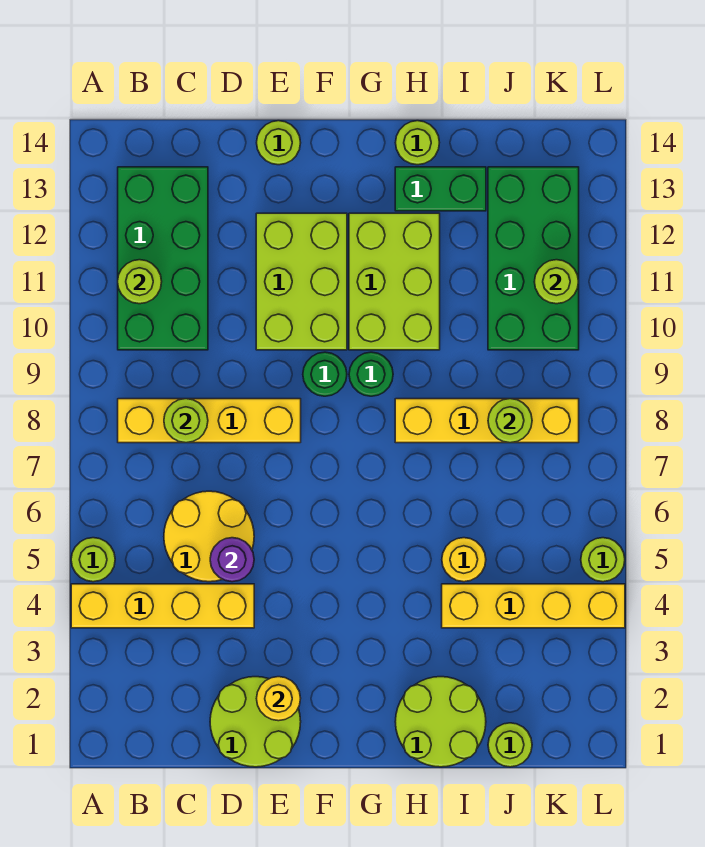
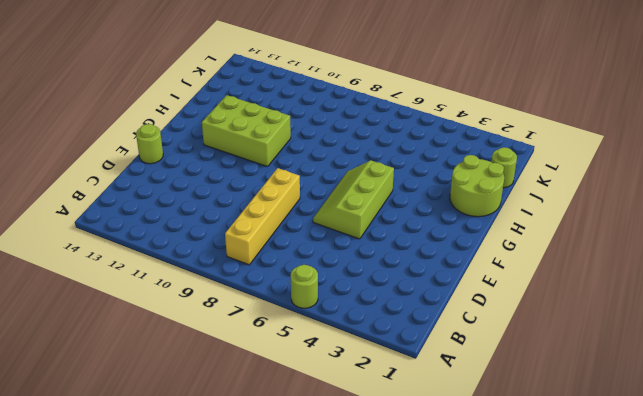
lime slope E5:G6 level 1 top 5 -> none
none -> yellow brick A4:D4 level 1
none -> green brick B10:C13 level 1
none -> yellow round brick C5:D6 level 1

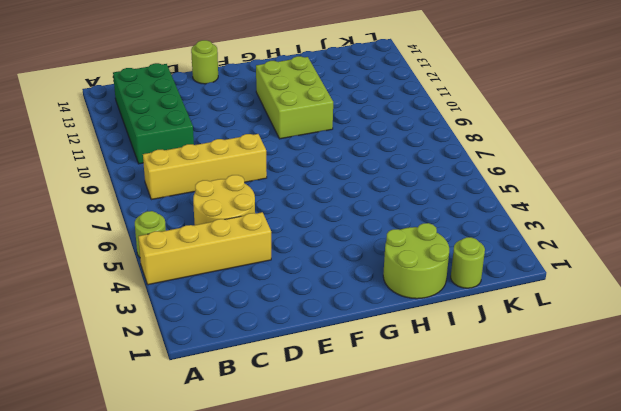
none -> lime round brick D1:E2 level 1
none -> lime brick E10:F12 level 1
none -> green round brick F9 level 1

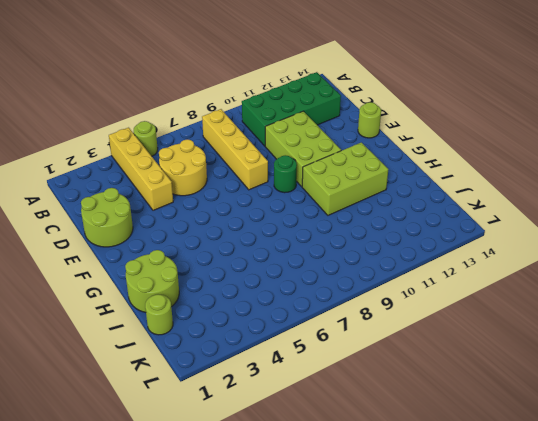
lime brick D10:F11 level 1 -> lime brick E10:F12 level 1
none -> green round brick G9 level 1
none -> yellow brick H8:K8 level 1
none -> green brick H13:I13 level 1

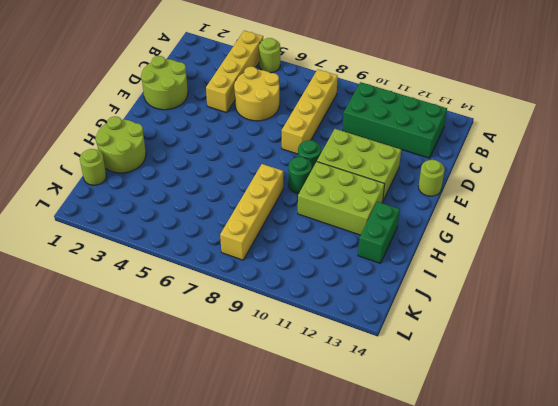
none -> lime round brick H14 level 1
none -> yellow brick I4:L4 level 1
none -> yellow round brick I5 level 1

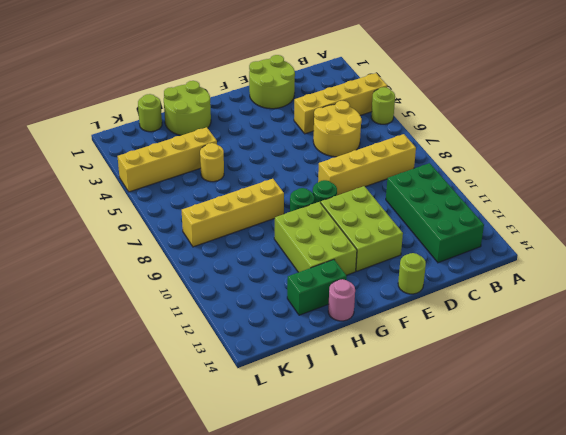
pink round brick H14 level 1 -> lime round brick H14 level 1
none -> green brick J10:K13 level 1
none -> lime round brick L5 level 1
none -> lime round brick B11 level 2

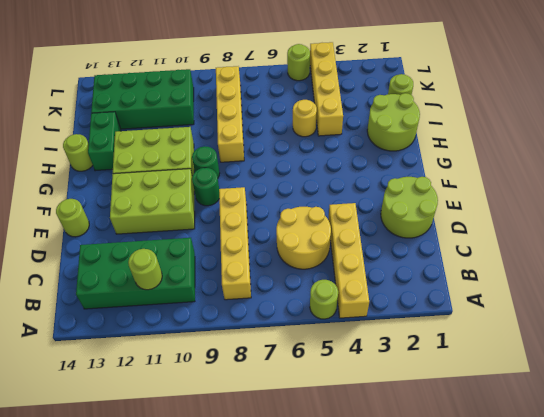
none -> lime round brick C8 level 2
none -> purple round brick D5 level 2
none -> yellow round brick E2 level 2

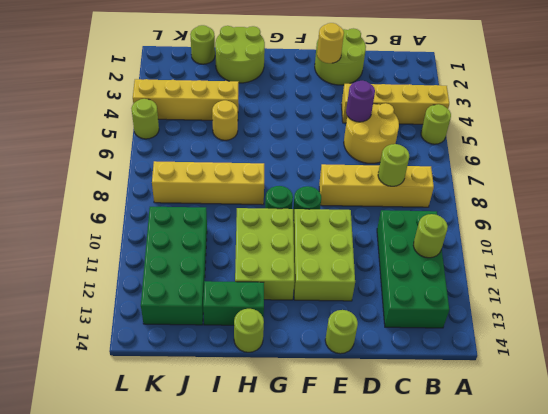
none -> lime round brick J8 level 2
none -> lime round brick K11 level 2

